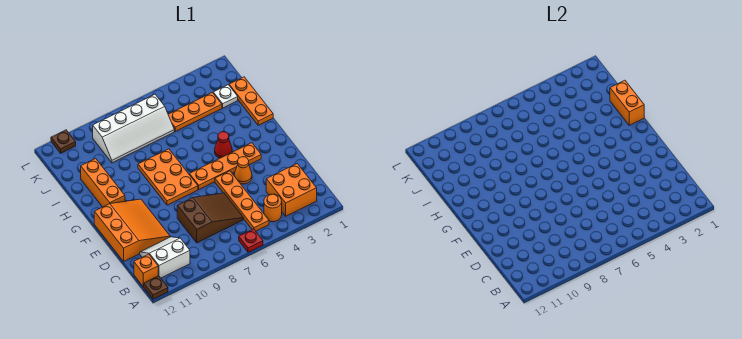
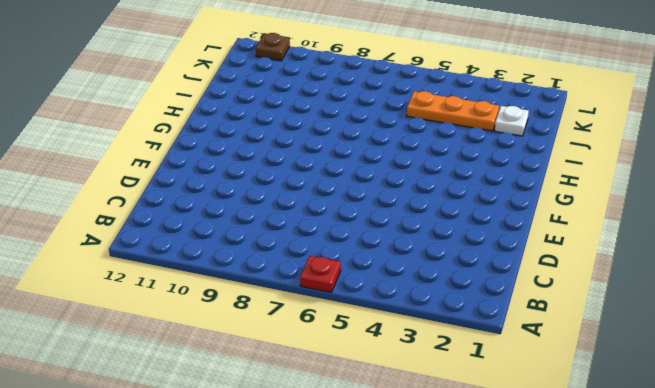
none -> brown plate A12 level 1
none -> orange brick B2:C3 level 1
none -> orange round brick B4 level 1

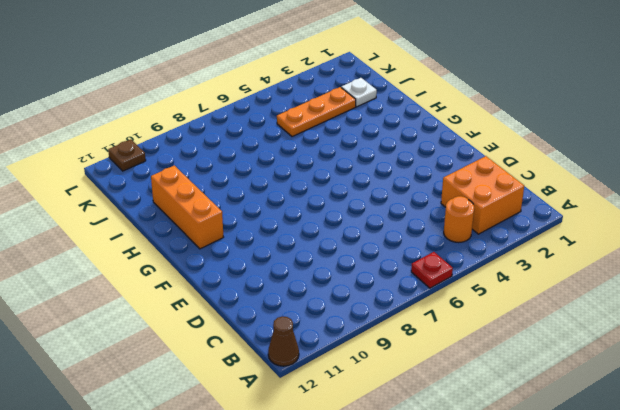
brown cone A12 level 1 -> brown plate A12 level 1
none -> orange plate B5:E5 level 1
none -> white slope B10:C11 level 1 top B
none -> orange brick B12 level 1

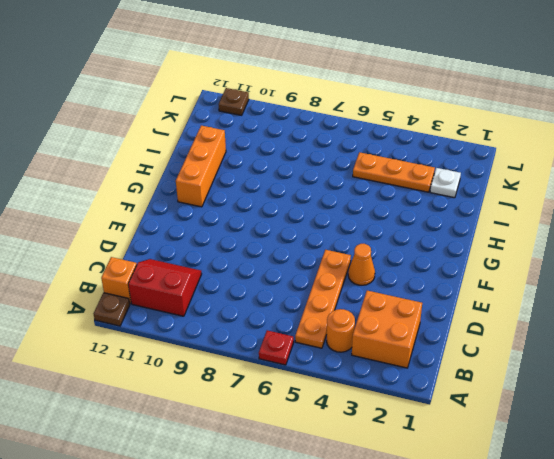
red slope B10:C11 level 1 top B -> white slope B10:C11 level 1 top B
none -> brown slope C6:D8 level 1 top 8
none -> orange slope D10:F12 level 1 top 12
none -> orange plate F3:F6 level 1

